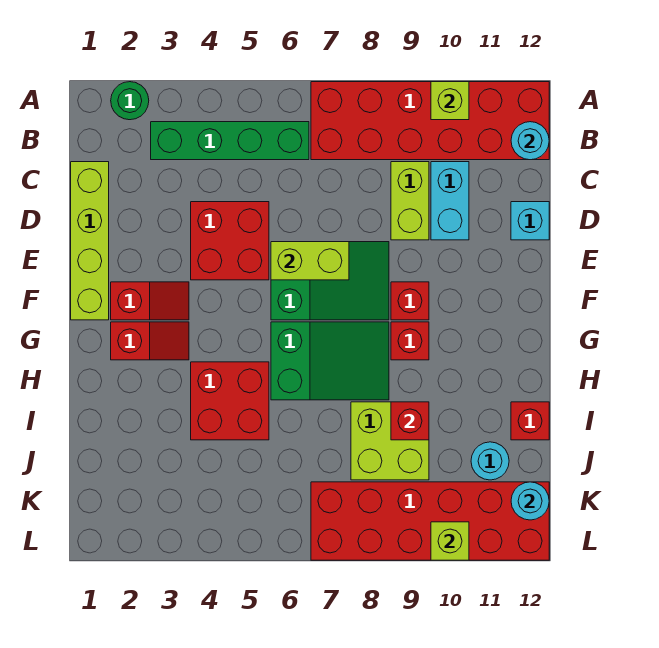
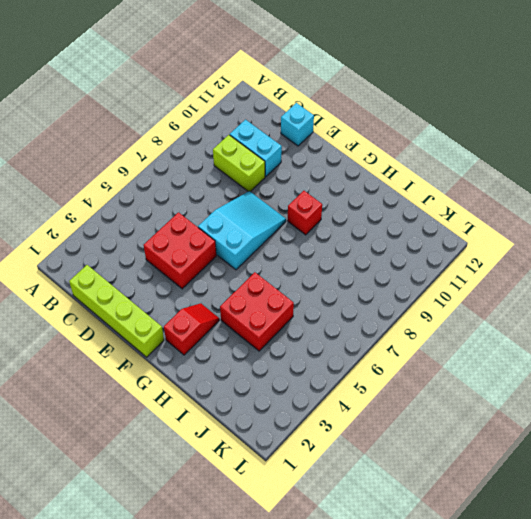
cyan slope E6:F8 level 1 top 6 -> green slope E6:F8 level 1 top 6
none -> green round brick A2 level 1
none -> red brick A7:B12 level 1
none -> green brick B3:B6 level 1

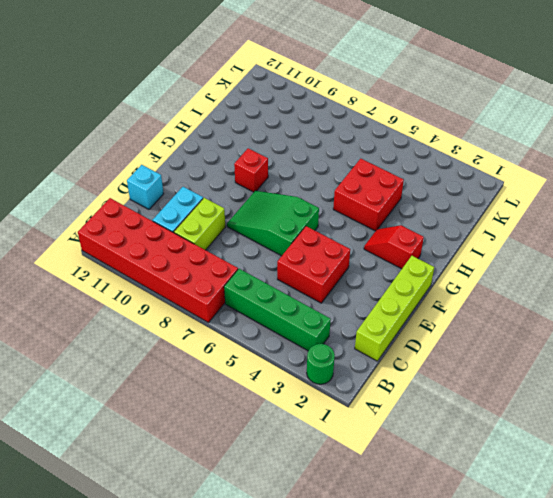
none -> red slope F2:F3 level 1 top 2
none -> red brick F9 level 1
none -> green slope G6:H8 level 1 top 6

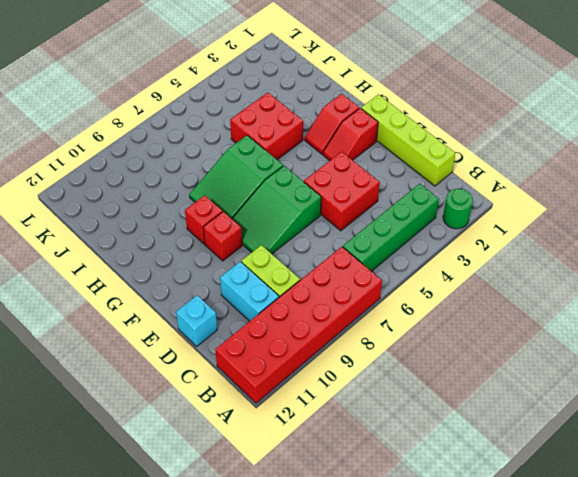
none -> lime brick I8:J9 level 1
none -> red brick I12 level 1
none -> cyan round brick J11 level 1

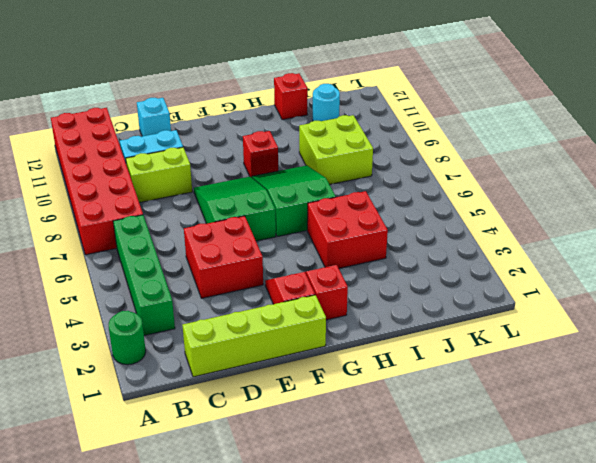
none -> red brick F9 level 1
none -> red brick K7:L12 level 1
none -> lime brick A10 level 2

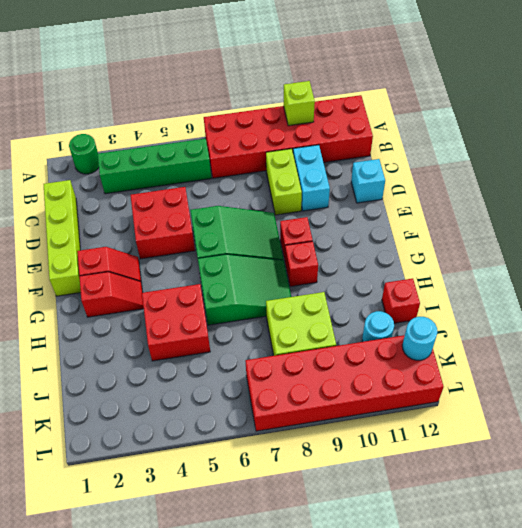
none -> cyan round brick B12 level 2
none -> lime brick E6:E7 level 2
none -> red brick I9 level 2

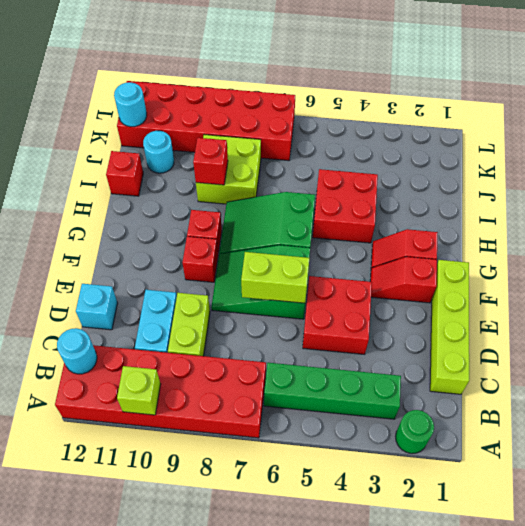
none -> lime brick L10 level 2

